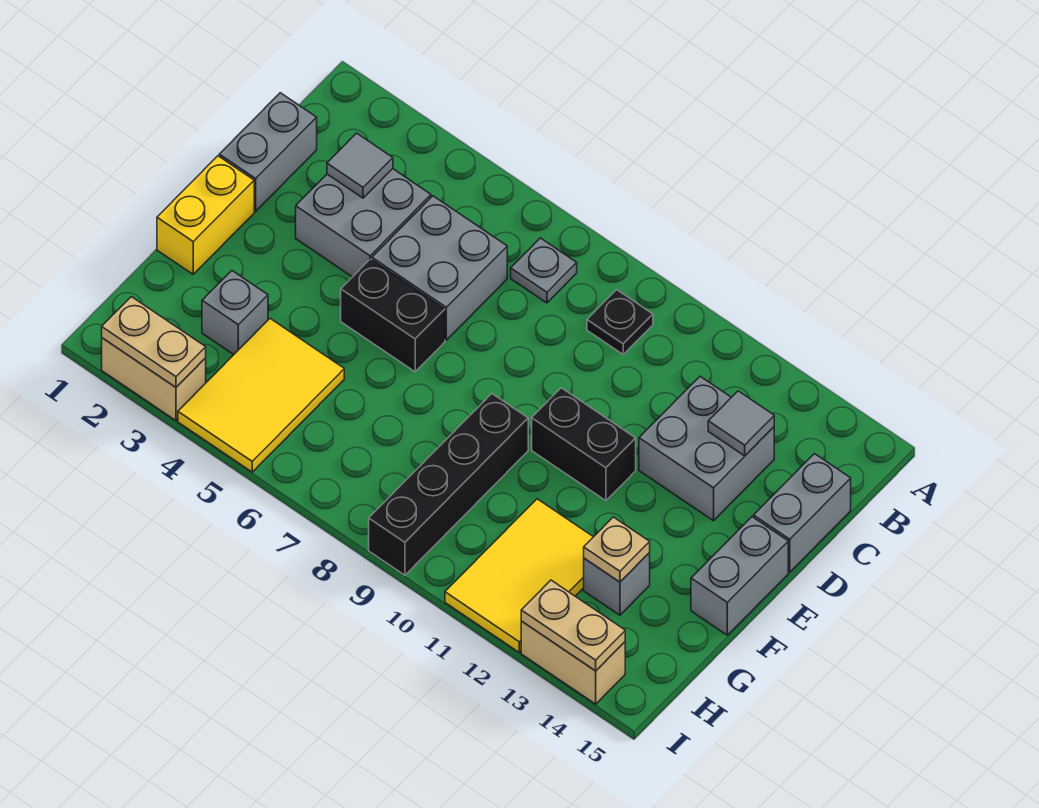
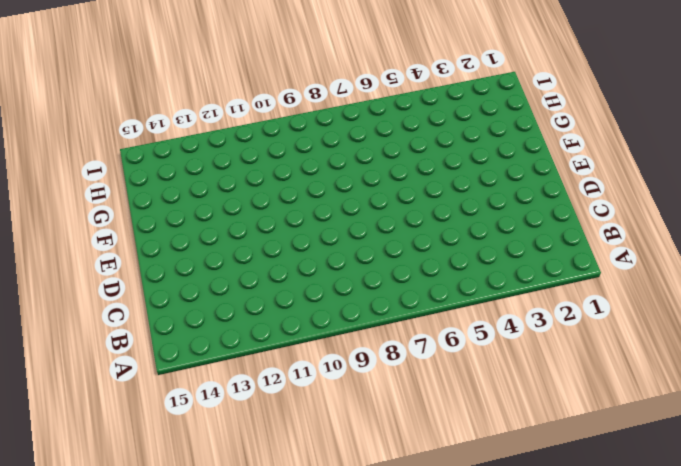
none -> grey plate B7 level 1
none -> black plate B9 level 1
none -> grey brick C1:D1 level 1

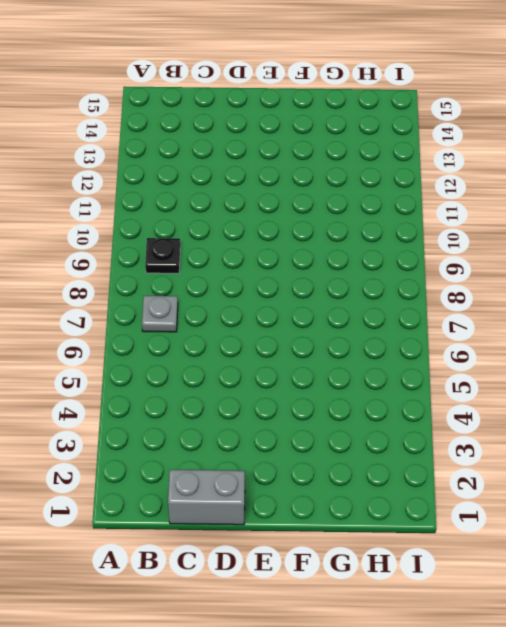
none -> grey brick C3:D4 level 1
none -> grey brick C5:D6 level 1
none -> grey brick C12:D13 level 1

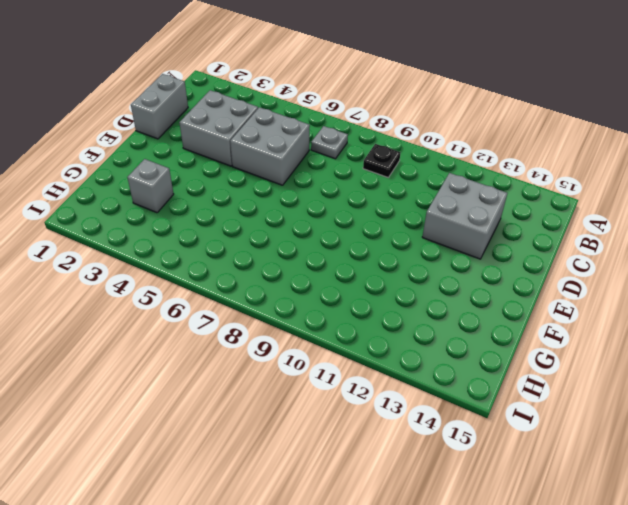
none -> grey brick C15:D15 level 1
none -> yellow brick E1:F1 level 1
none -> black brick E5:E6 level 1

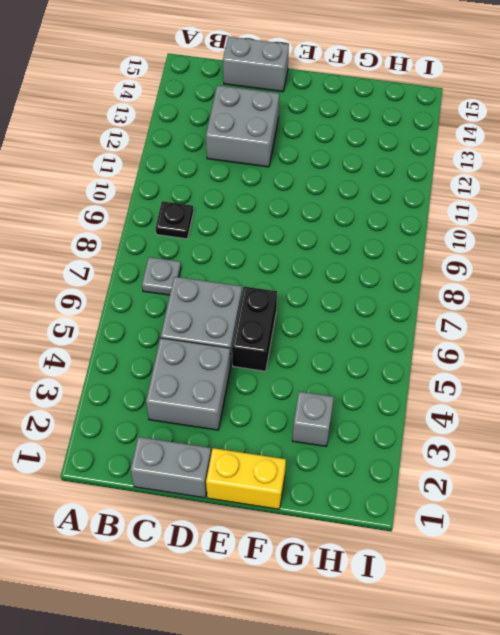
none -> black brick E10:E11 level 1
none -> grey brick E15:F15 level 1
none -> black brick F9:I9 level 1

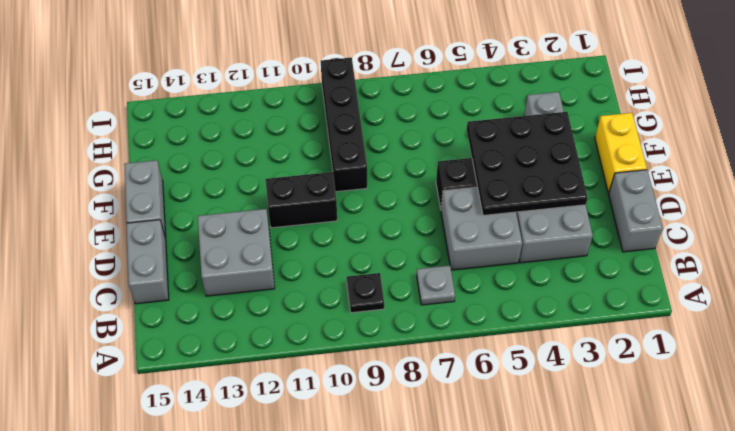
black plate D3:F5 level 2 -> none
none -> yellow tile G4:I5 level 1
none -> yellow tile G11:I12 level 1
none -> grey brick G13 level 1

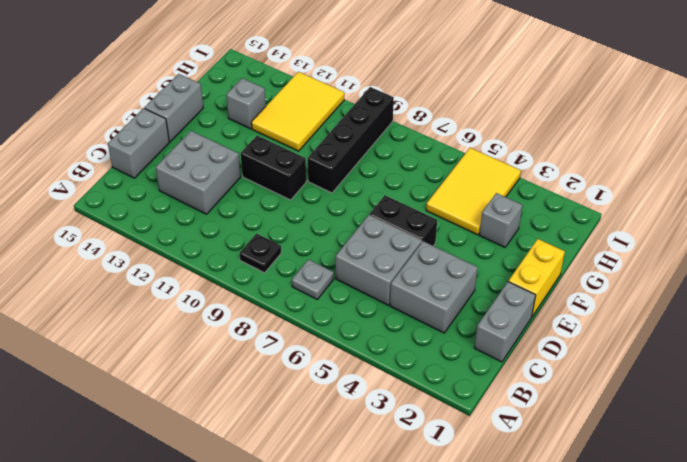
none -> tan brick I2:I3 level 1
none -> tan brick I13:I14 level 1
none -> grey tile C3 level 2

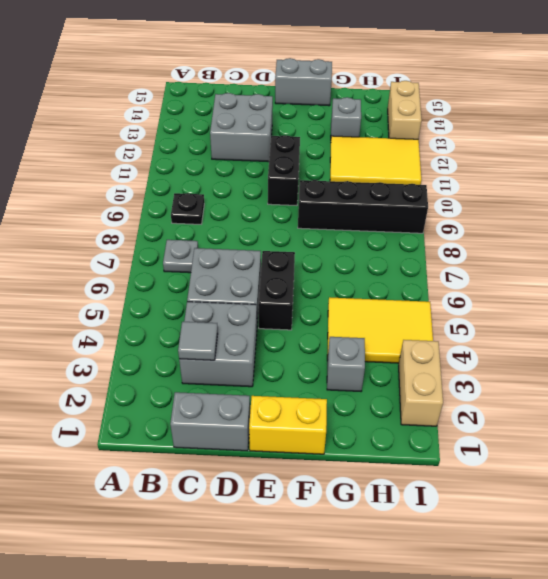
none -> grey brick C15:D15 level 1
none -> grey tile C13 level 2
none -> tan plate G13 level 2

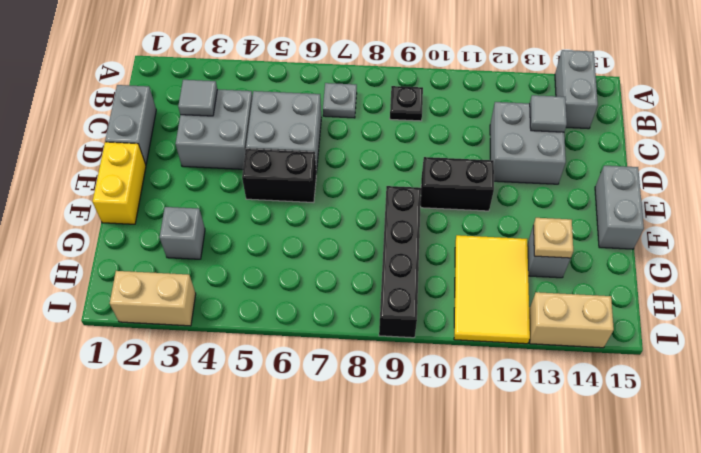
grey brick A14:B14 level 1 -> grey brick C15:D15 level 1
none -> yellow tile G4:I5 level 1
none -> tan plate I2:I3 level 2
none -> tan plate I13:I14 level 2

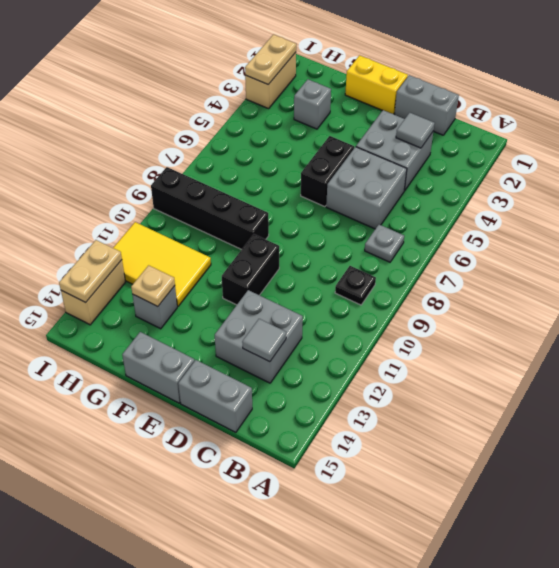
none -> yellow tile G4:I5 level 1

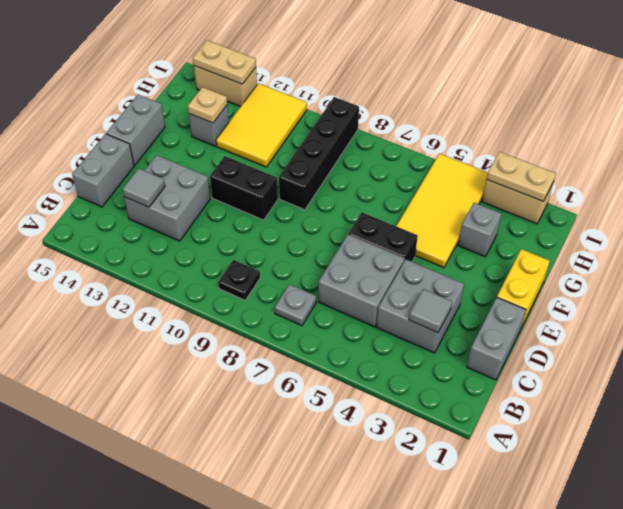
yellow tile F4:I5 level 1 -> yellow tile G4:I5 level 1

